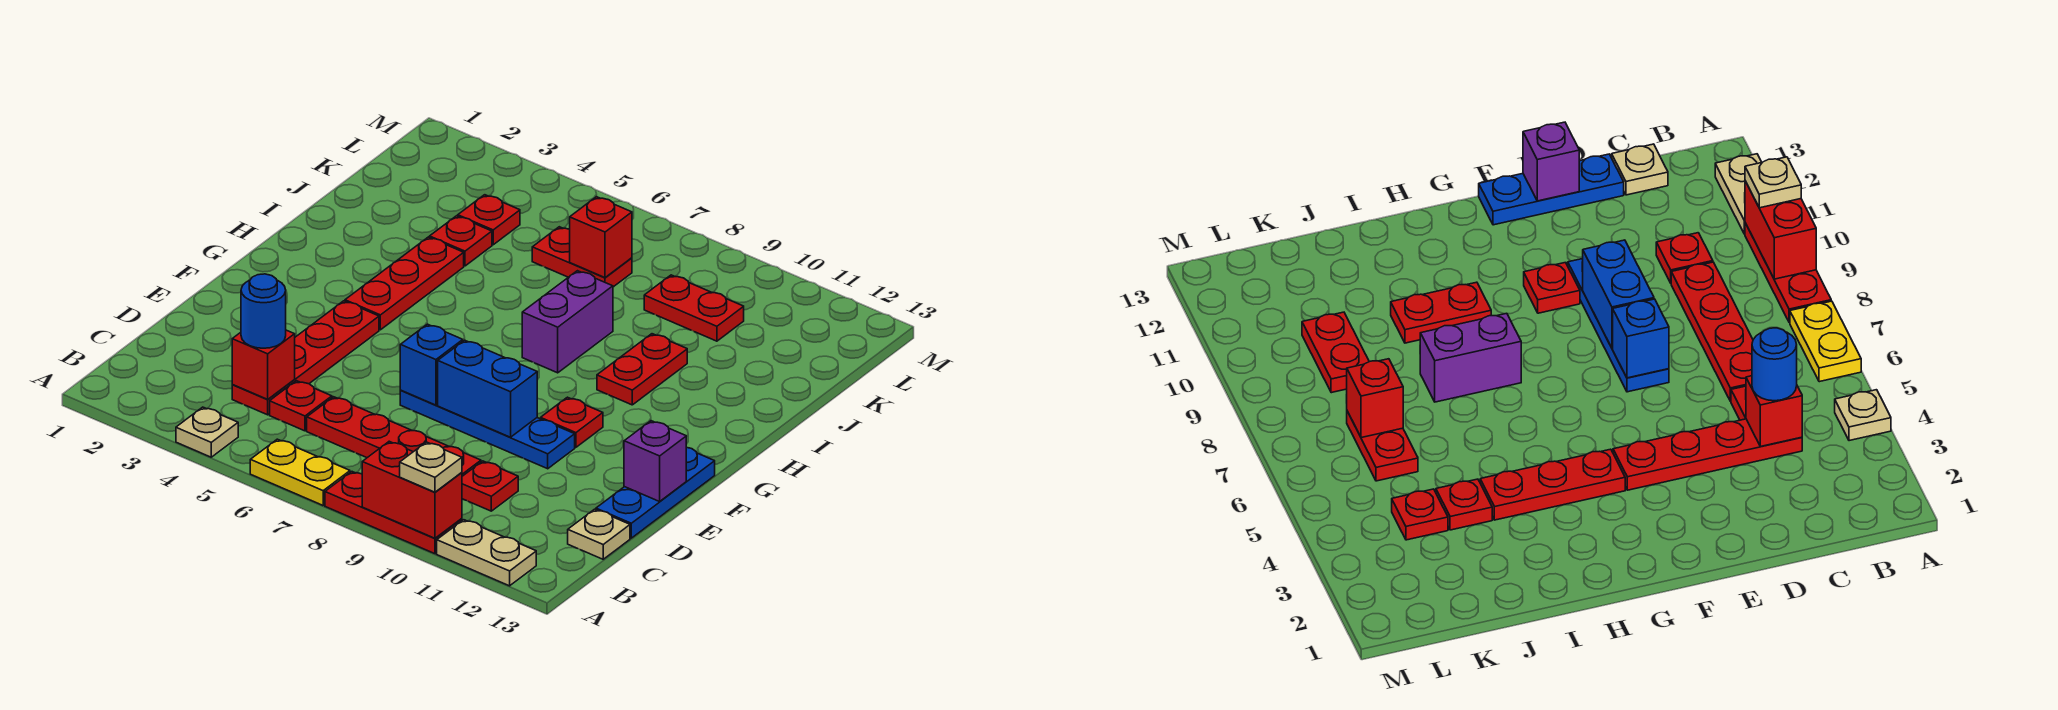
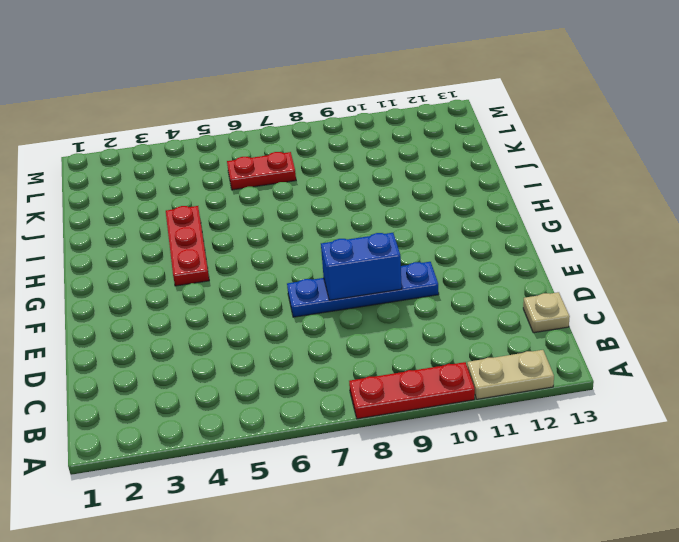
none -> tan plate A4 level 1
none -> yellow plate A6:A7 level 1
none -> red plate C4:F4 level 1

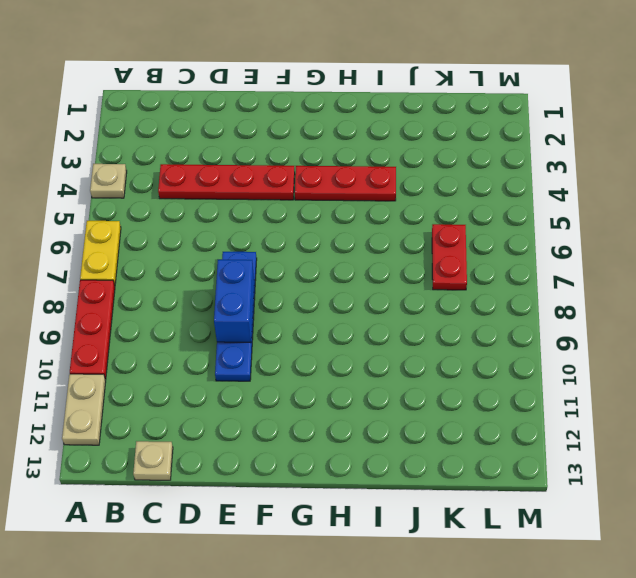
none -> red plate C5 level 1
none -> red plate C6:C9 level 1
none -> red plate C10 level 1

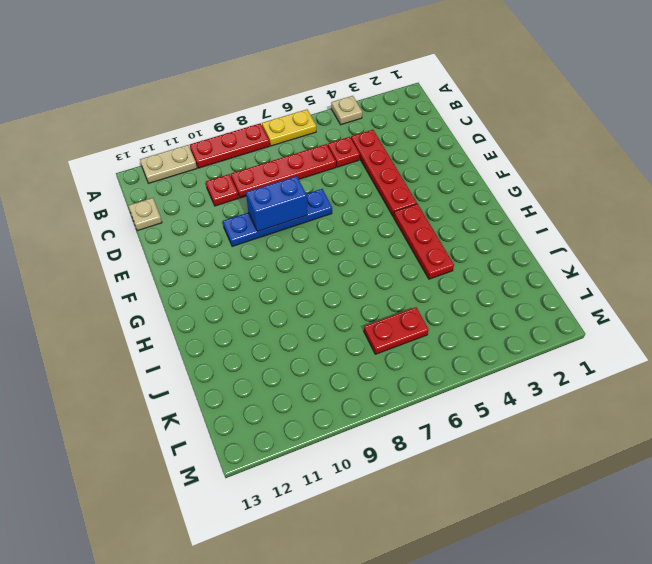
none -> blue plate D13:F13 level 1
none -> red plate F10 level 1
none -> purple brick H8:I8 level 1

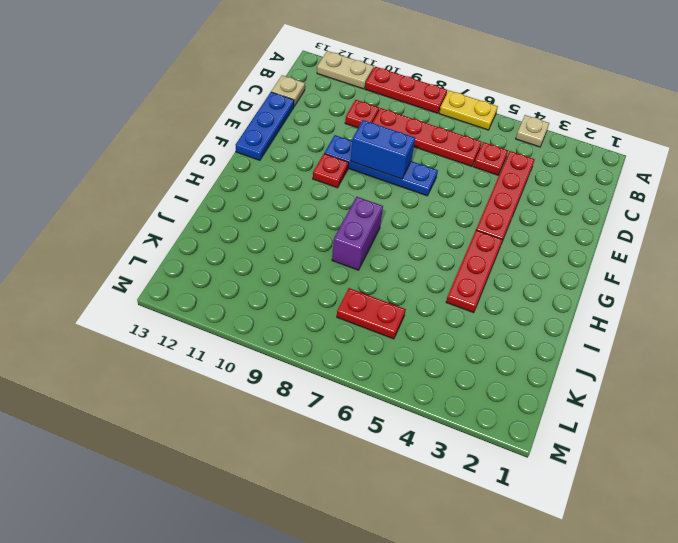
none -> red plate H10:I10 level 1
none -> red plate J4 level 1
none -> red plate K4 level 1

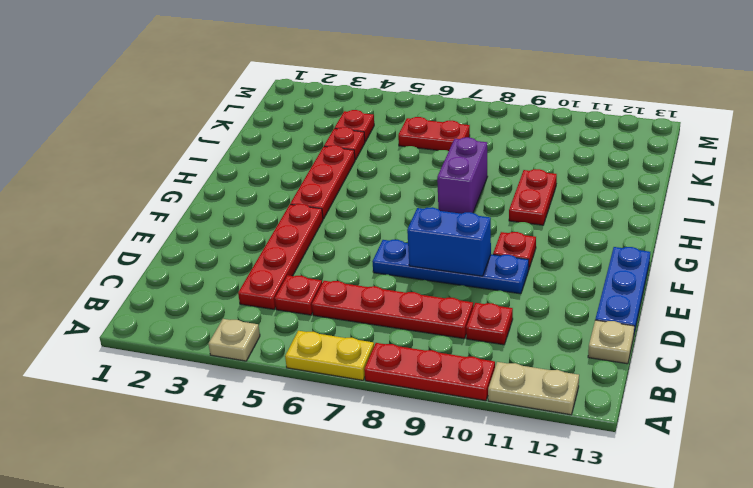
none -> red plate K9:K10 level 1
none -> red brick A9:A10 level 2
none -> red brick C4 level 2

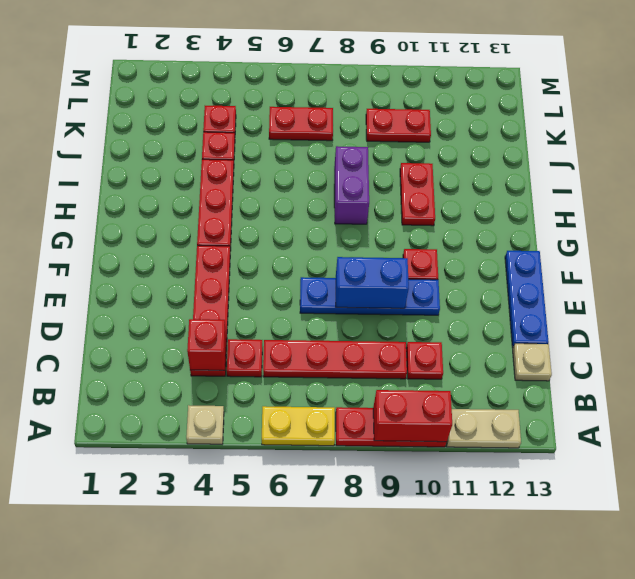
none -> blue brick E7 level 2
none -> purple brick E13 level 2
none -> red brick K7 level 2

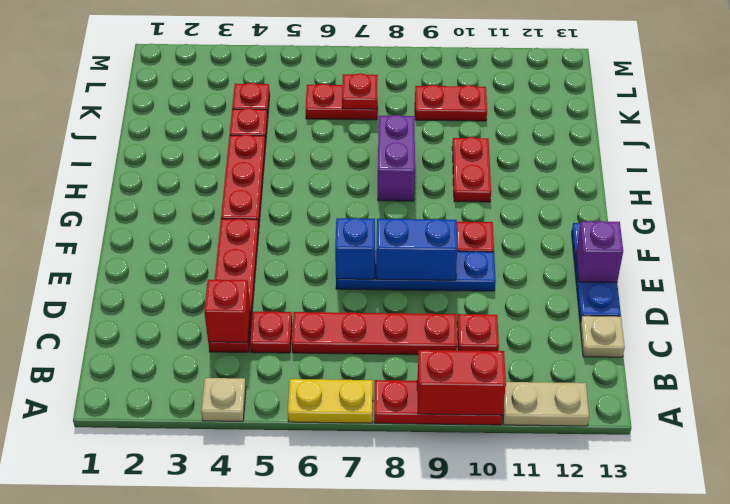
red plate K7 level 2 -> red brick K7 level 2
none -> tan plate A10 level 3
none -> blue round brick C4 level 3

